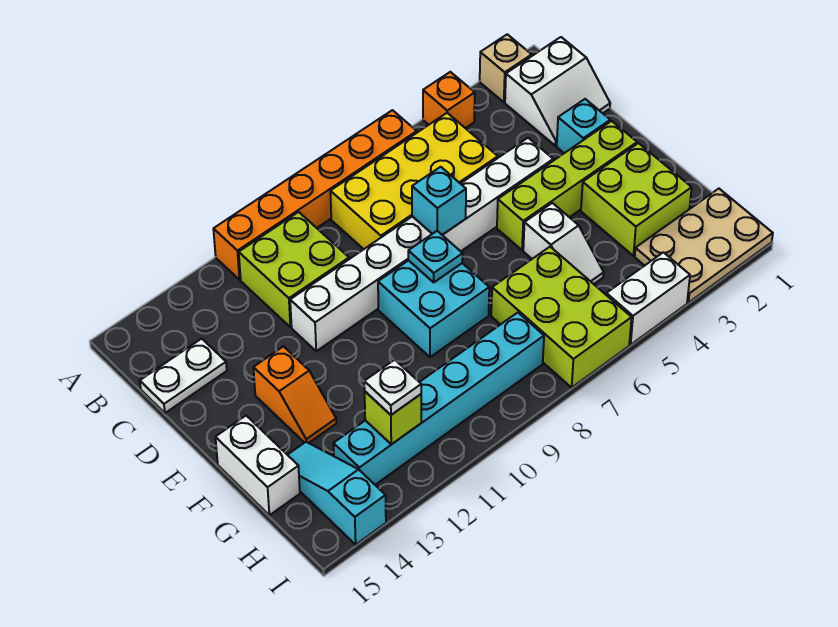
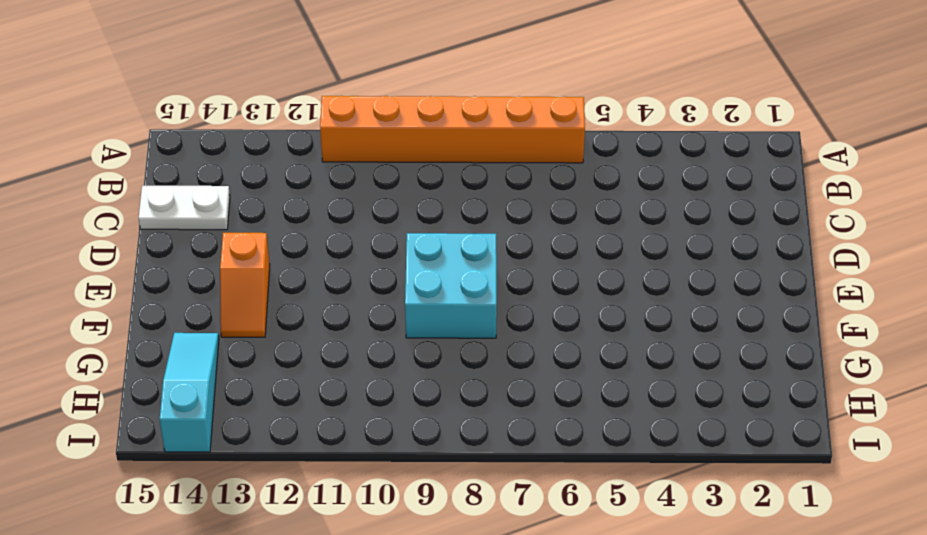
none -> tan brick A2 level 1
none -> orange brick A4 level 1
none -> white slope B1:C2 level 1 top B

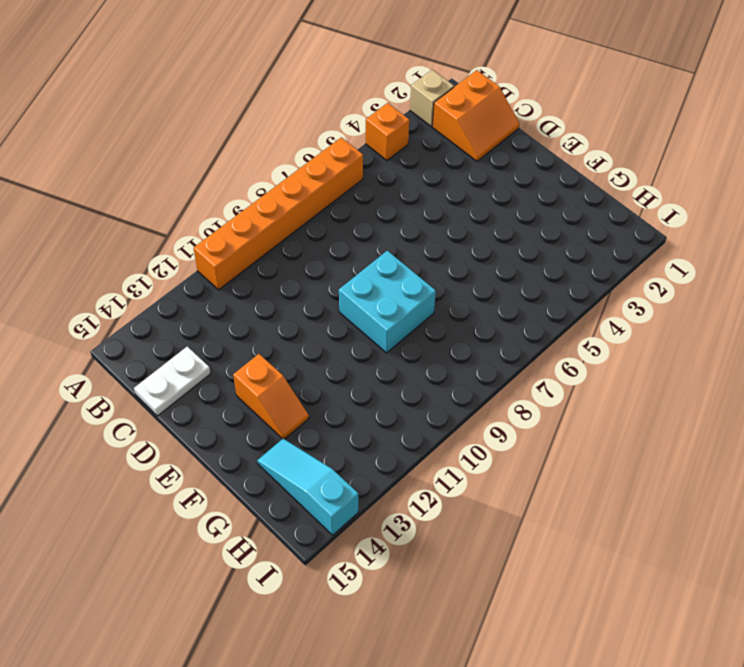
orange slope B1:C2 level 1 top B -> white slope B1:C2 level 1 top B
none -> yellow brick B5:C8 level 1
none -> lime brick B10:C11 level 1
none -> cyan brick D2 level 1

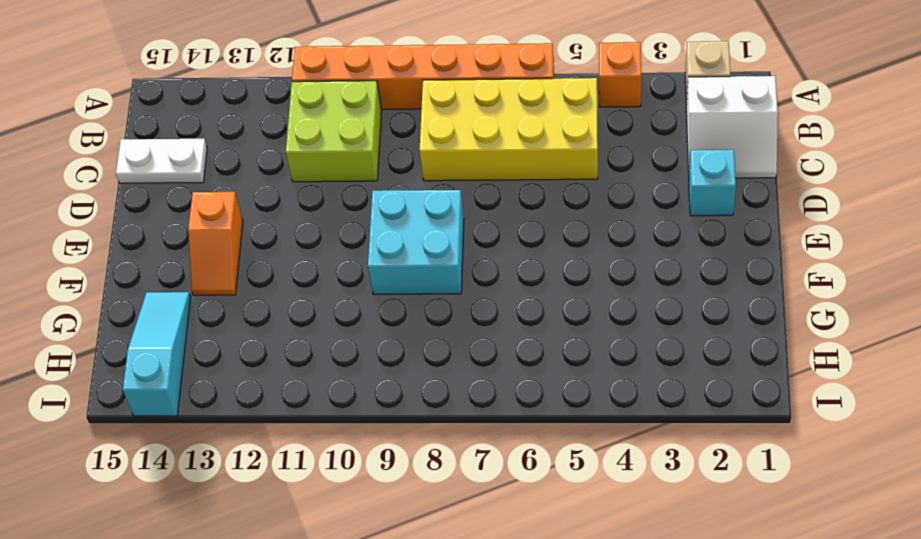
none -> white brick D4:D11 level 1
none -> lime brick E2:E5 level 1
none -> lime brick F2:G3 level 1

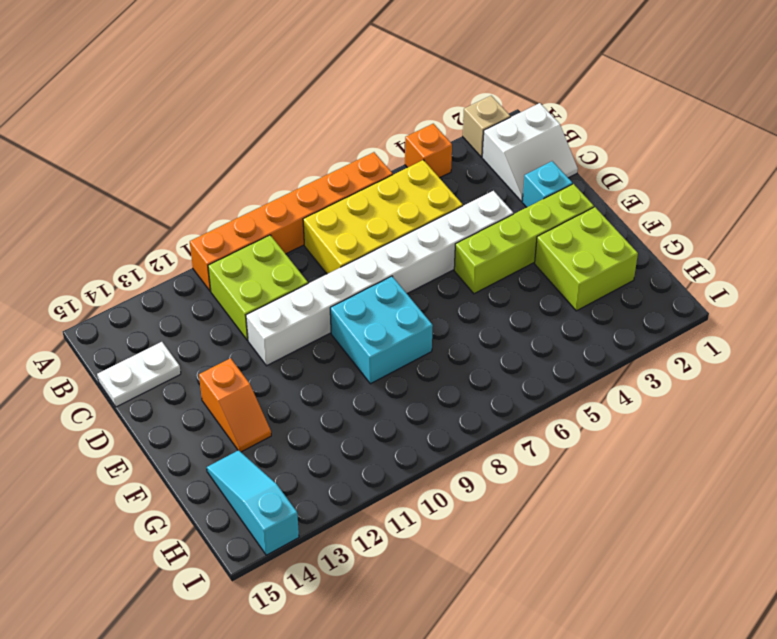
none -> white slope F5:G5 level 1 top F
none -> white brick F15:G15 level 1
none -> lime brick G6:I7 level 1

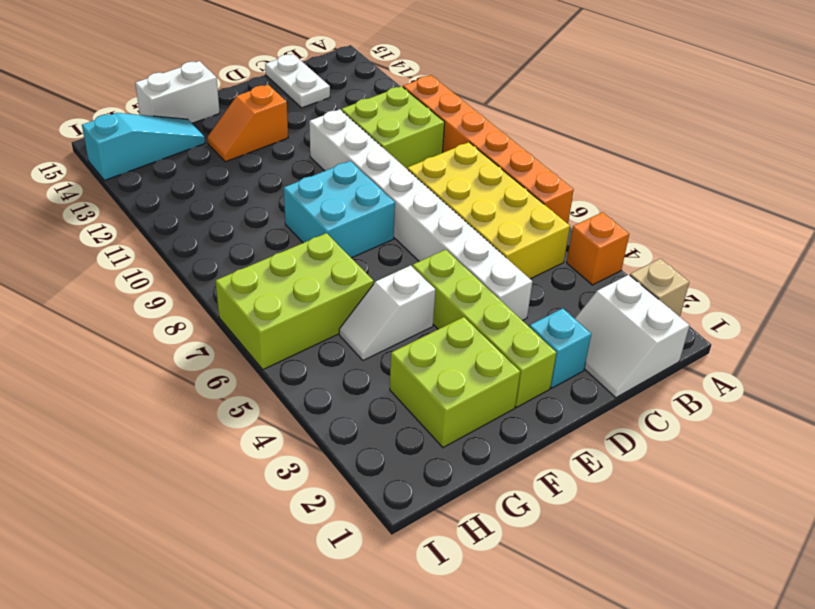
none -> tan plate H1:I3 level 1
none -> cyan brick H8:H13 level 1
none -> white brick I4:I5 level 1

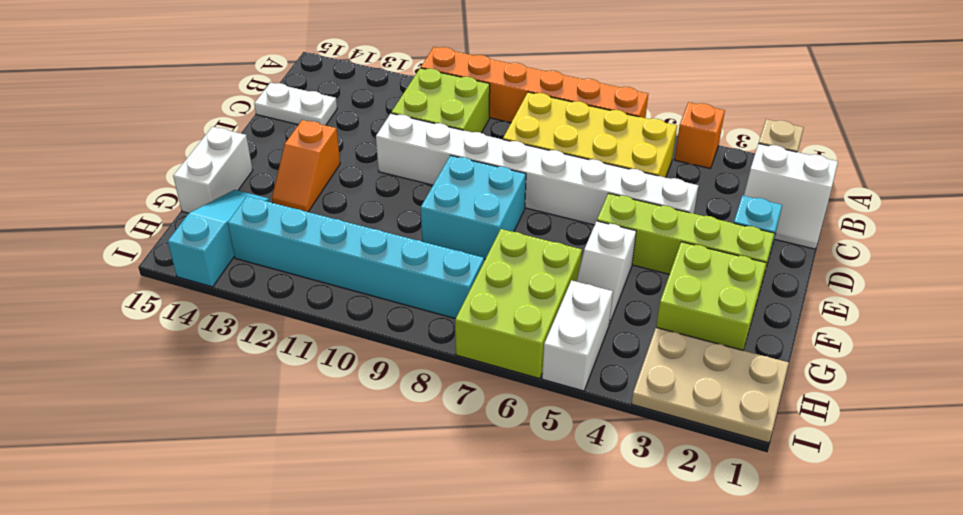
white brick H5:I5 level 1 -> white brick I4:I5 level 1
none -> cyan brick D7 level 2
none -> cyan plate E8 level 2
none -> lime brick H12 level 2

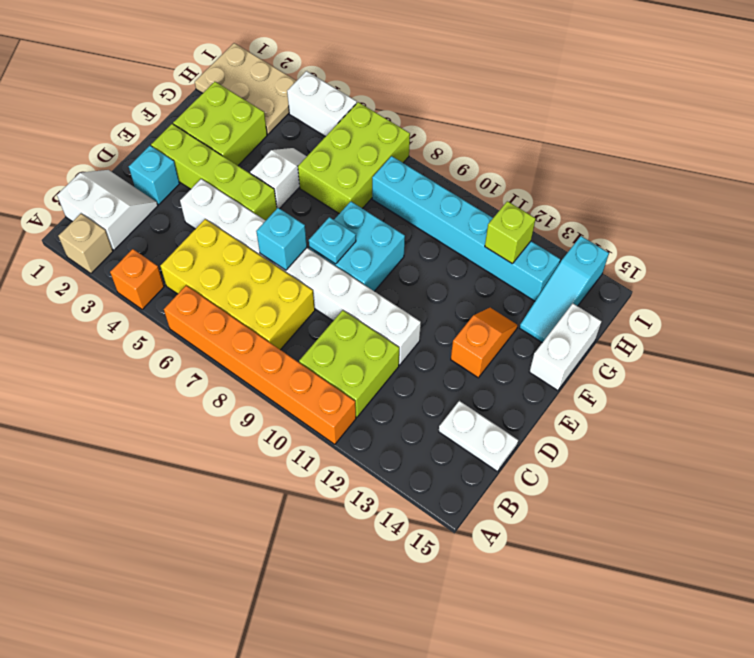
none -> white plate H12 level 3

